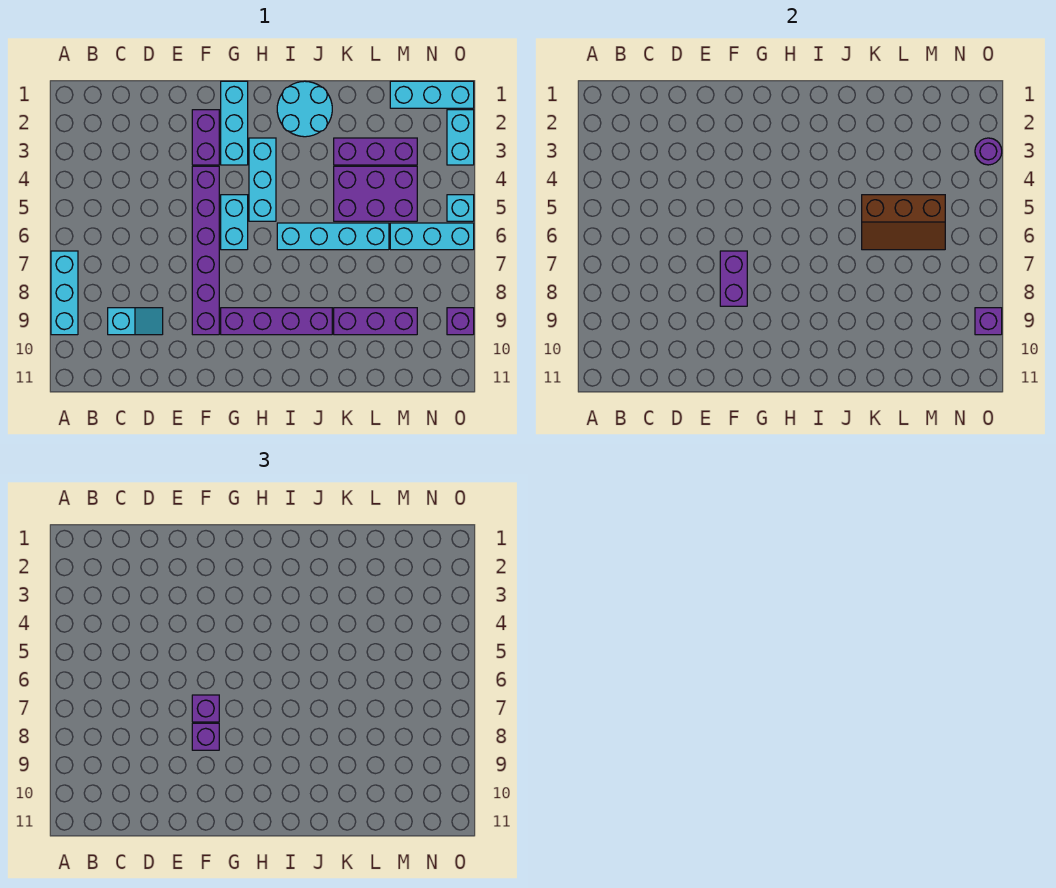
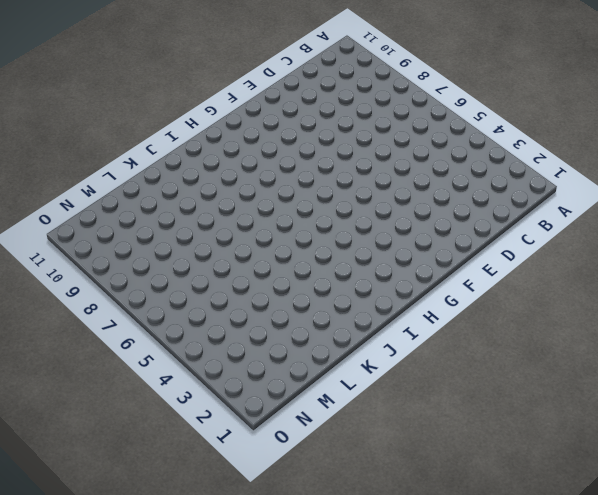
none -> cyan brick A7:A9 level 1
none -> cyan slope C9:D9 level 1 top C
none -> purple brick F2:F3 level 1

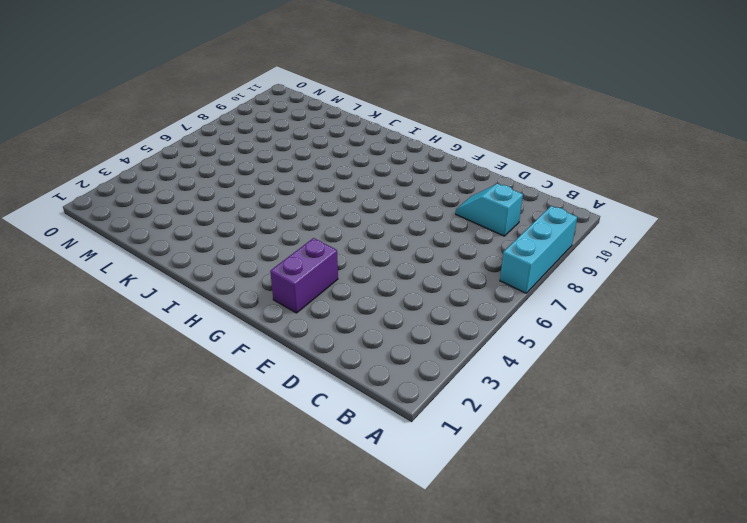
none -> purple brick F4:F9 level 1
none -> cyan brick G1:G3 level 1
none -> cyan brick G5:G6 level 1

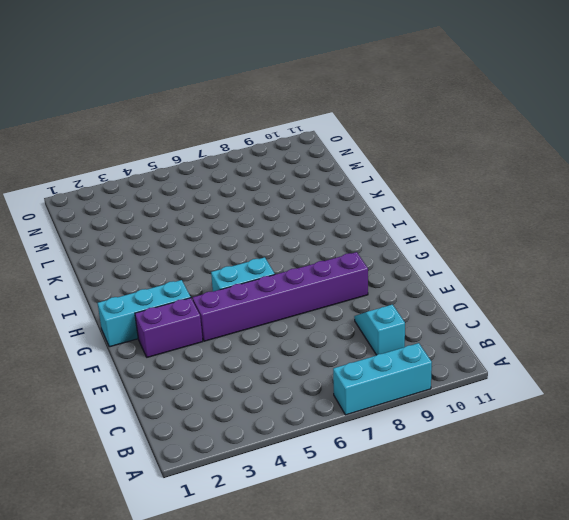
none -> purple brick G9:J9 level 1
none -> cyan brick H3:H5 level 1
none -> cyan round brick I1:J2 level 1

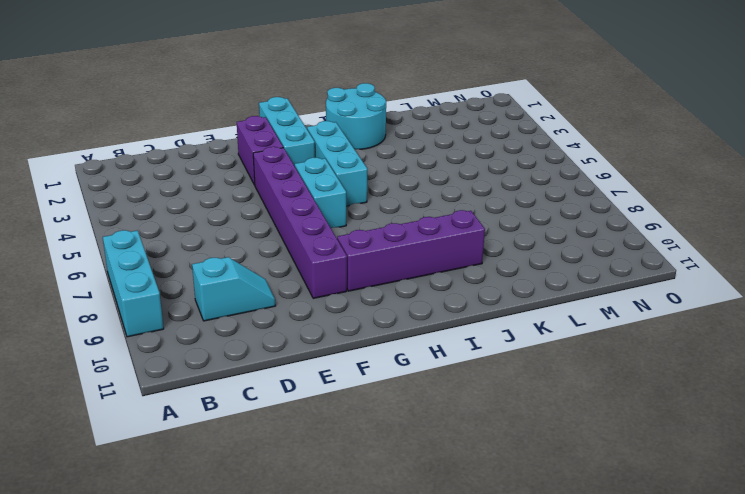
none -> cyan brick I6:L6 level 1
none -> purple brick K3:M3 level 1
none -> purple brick K4:M5 level 1

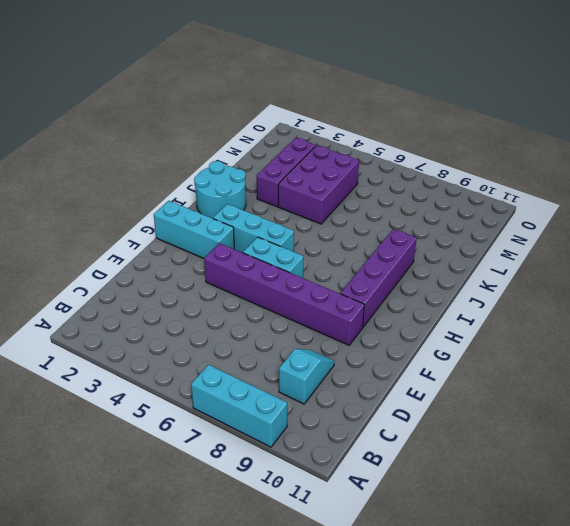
none -> purple brick F2:F3 level 1
none -> cyan brick I6:L6 level 1
none -> purple brick K9:M9 level 1

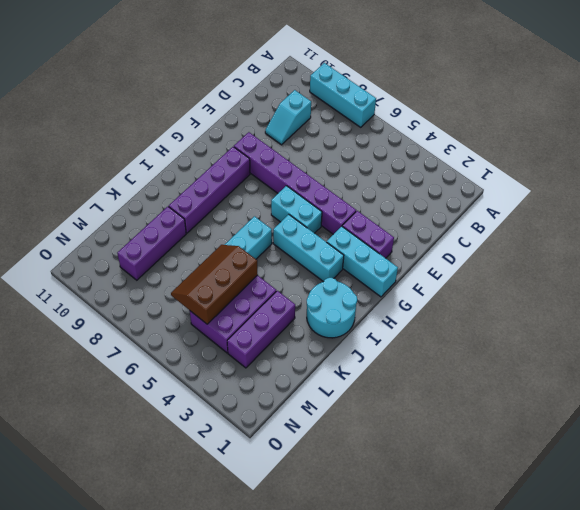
none -> cyan brick M1:O1 level 1
none -> cyan brick M6:O6 level 1
none -> cyan brick O2:O3 level 1

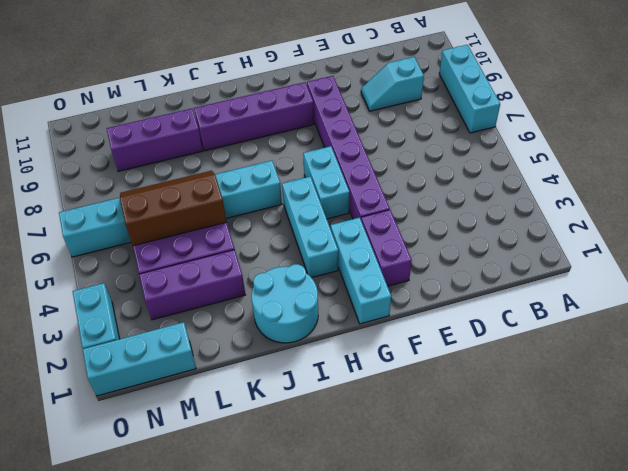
none -> cyan brick O5 level 1
none -> purple brick O9 level 1
none -> purple brick F7:F8 level 2

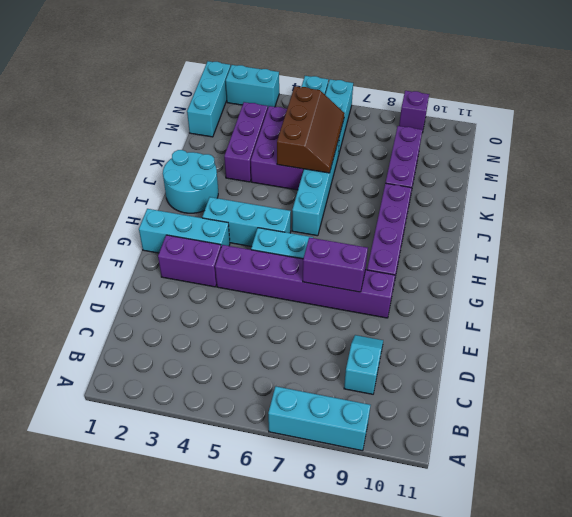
none -> purple round brick O3 level 2
none -> purple brick O9 level 2
none -> purple brick F7 level 3

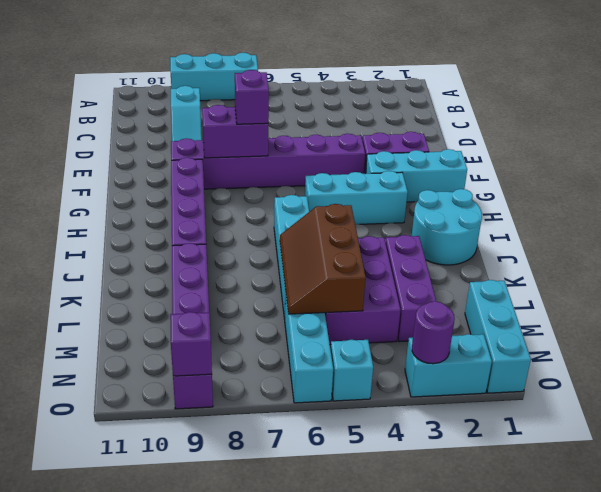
none -> cyan brick G5:G6 level 1
none -> purple brick F8 level 3

